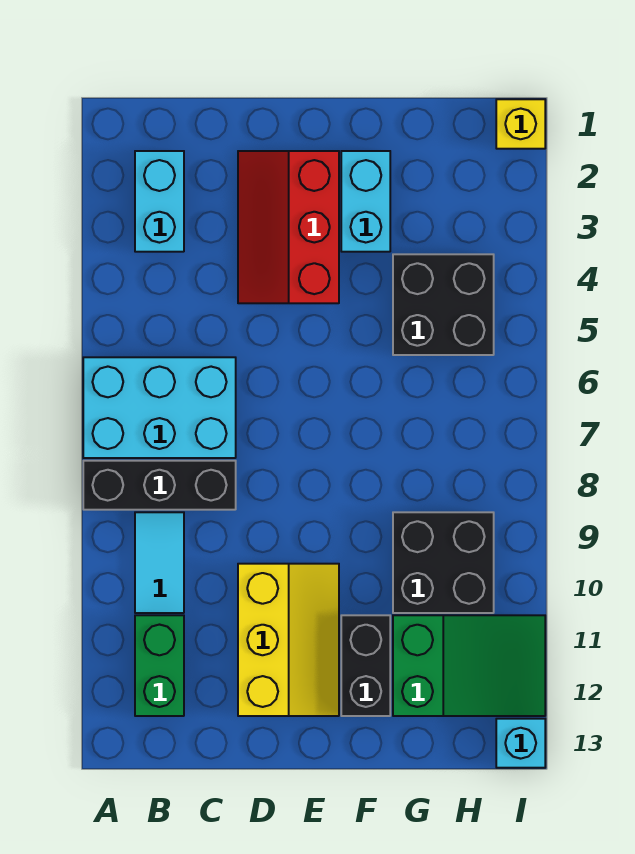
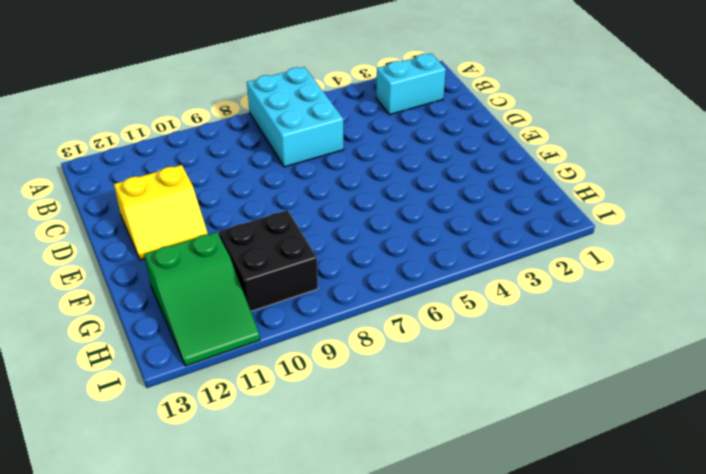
yellow slope D11:E12 level 1 top D -> yellow slope D10:E12 level 1 top D
none -> black brick A8:C8 level 1
none -> cyan tile B9:B10 level 1
none -> green brick B11:B12 level 1

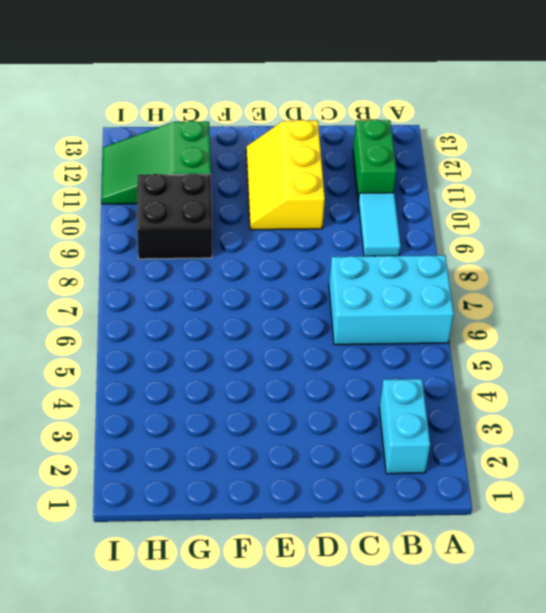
none -> black brick A8:C8 level 1
none -> red slope D2:E4 level 1 top E
none -> cyan brick F2:F3 level 1

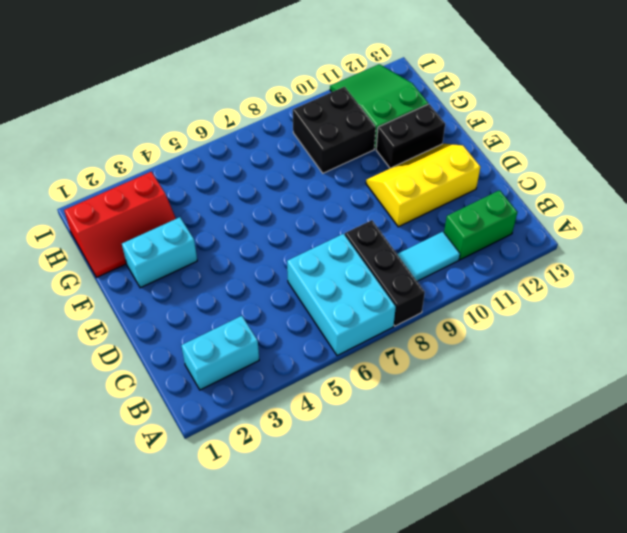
red slope G1:H3 level 1 top H -> red slope D2:E4 level 1 top E
none -> black brick G4:H5 level 1
none -> yellow brick I1 level 1
none -> cyan brick I13 level 1

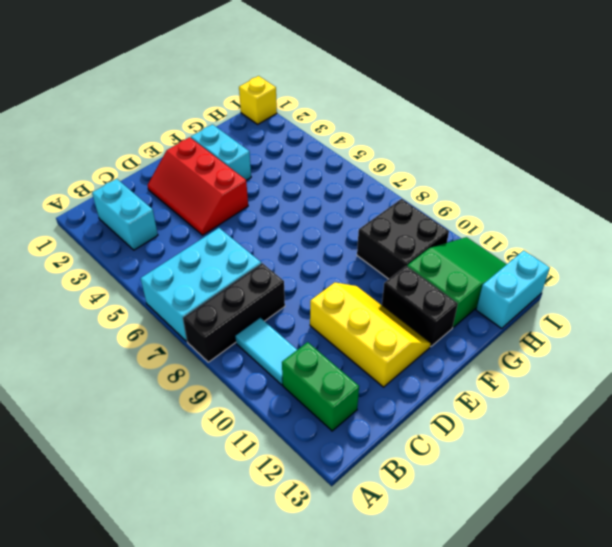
cyan brick H13:I13 level 1 -> cyan brick I13 level 1
none -> black brick G4:H5 level 1

